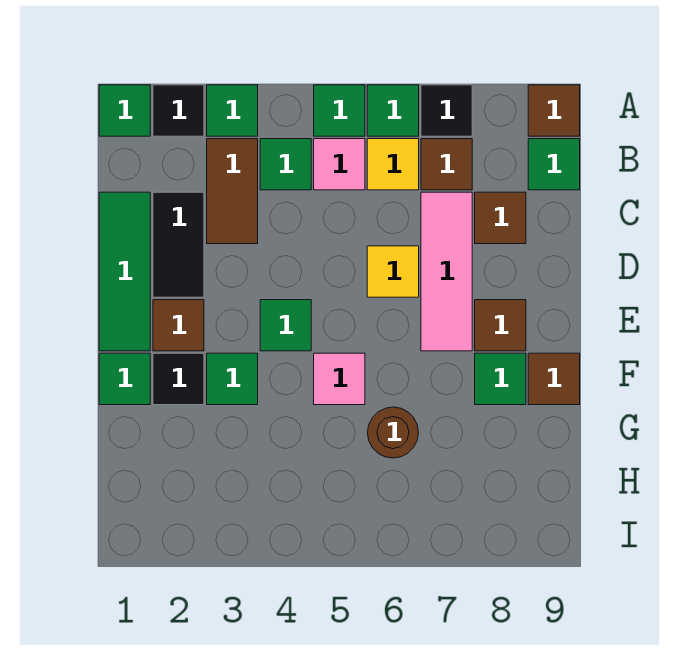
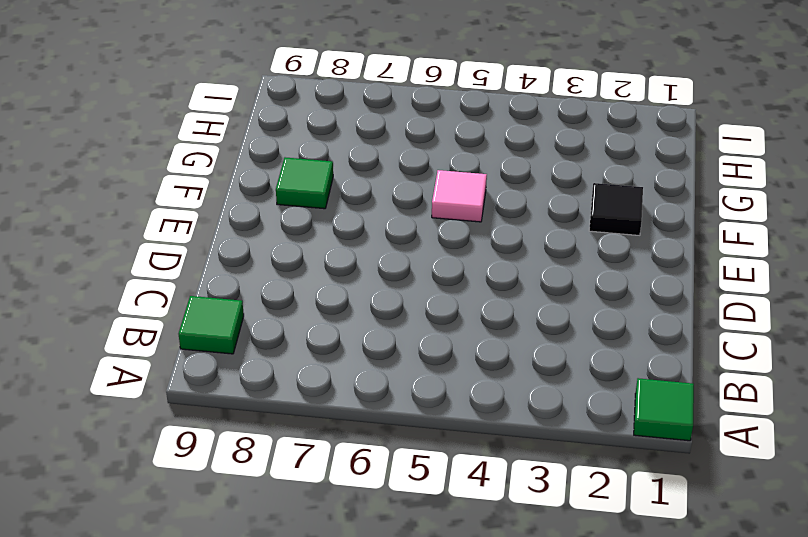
none -> black tile A2 level 1
none -> green tile A3 level 1
none -> green tile A5 level 1

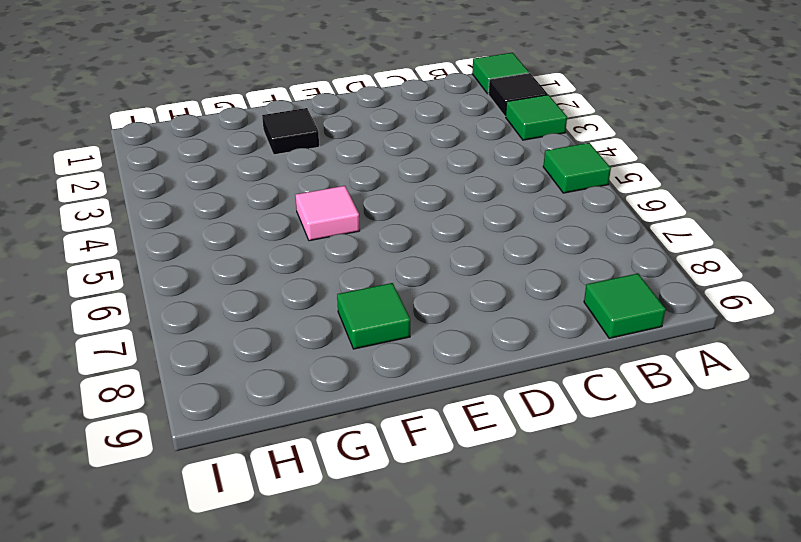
none -> green tile A6 level 1
none -> black tile A7 level 1
none -> brown tile A9 level 1

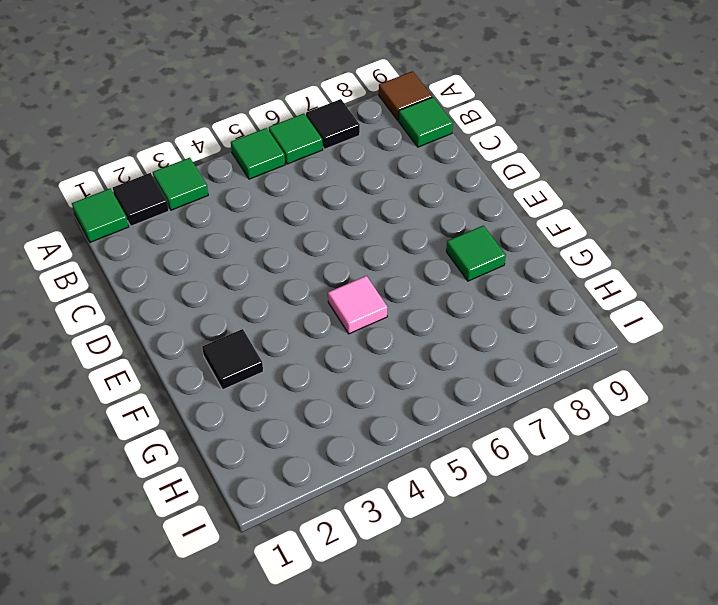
none -> brown tile B3:C3 level 1
none -> green tile B4 level 1
none -> pink tile B5 level 1

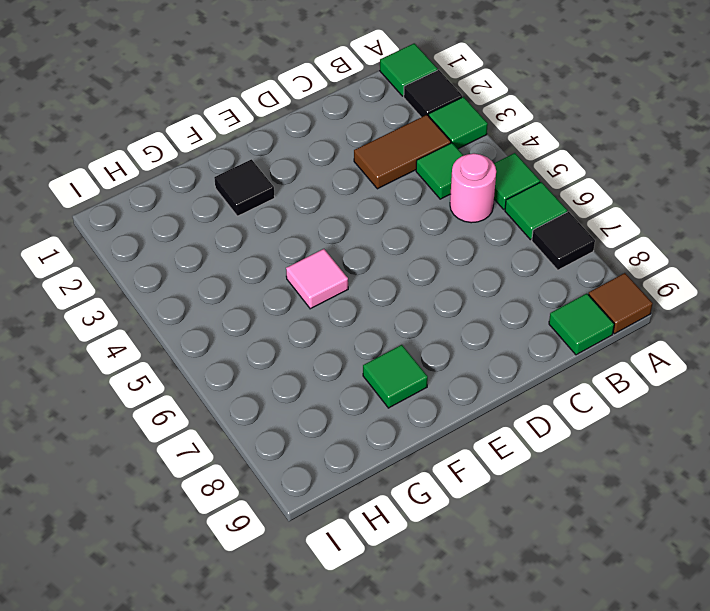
pink round brick B5 level 1 -> pink tile B5 level 1
none -> yellow tile B6 level 1
none -> brown tile B7 level 1
none -> green tile C1:E1 level 1

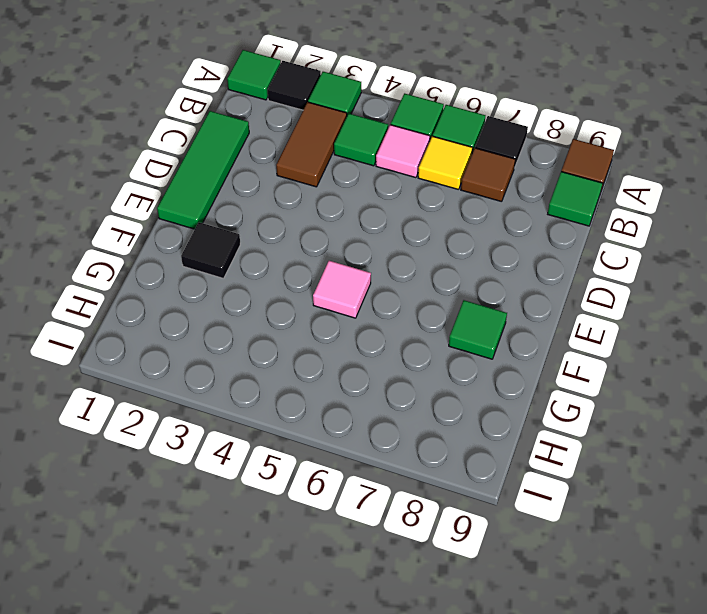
none -> black tile C2:D2 level 1
none -> pink tile C7:E7 level 1
none -> brown tile C8 level 1

